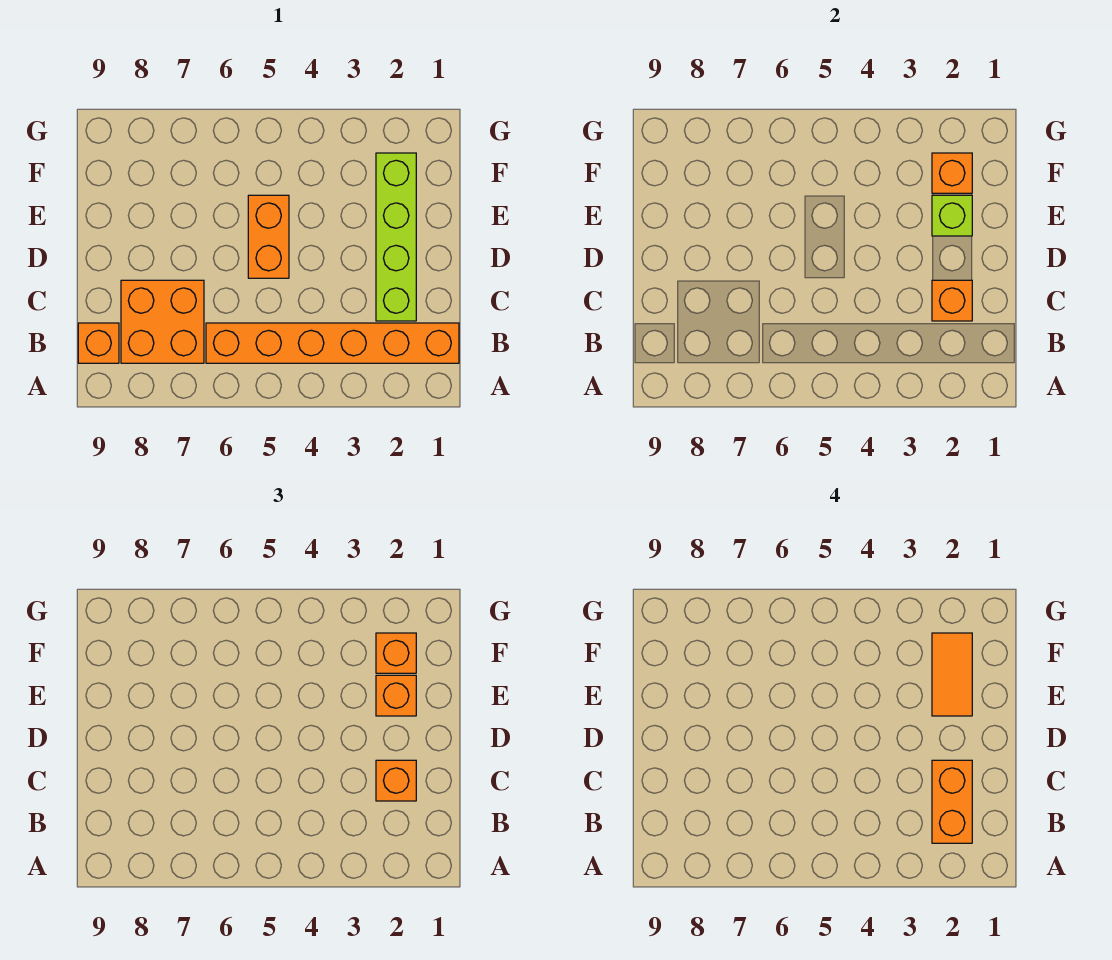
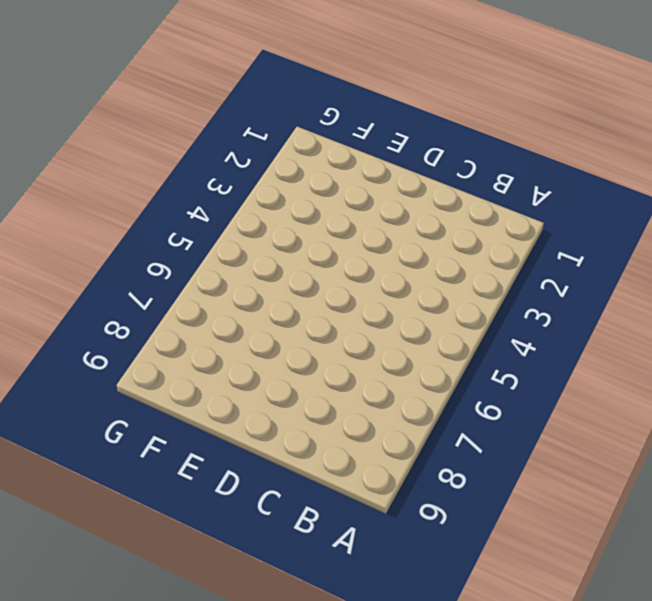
none -> orange brick B1:B6 level 1
none -> orange brick B7:C8 level 1
none -> orange brick B9 level 1

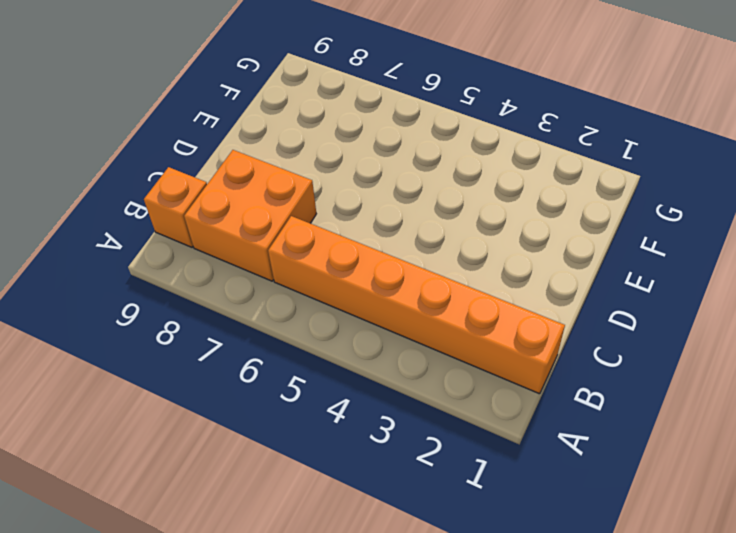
none -> lime brick C2:F2 level 1
none -> orange brick D5:E5 level 1
none -> orange brick C2 level 2

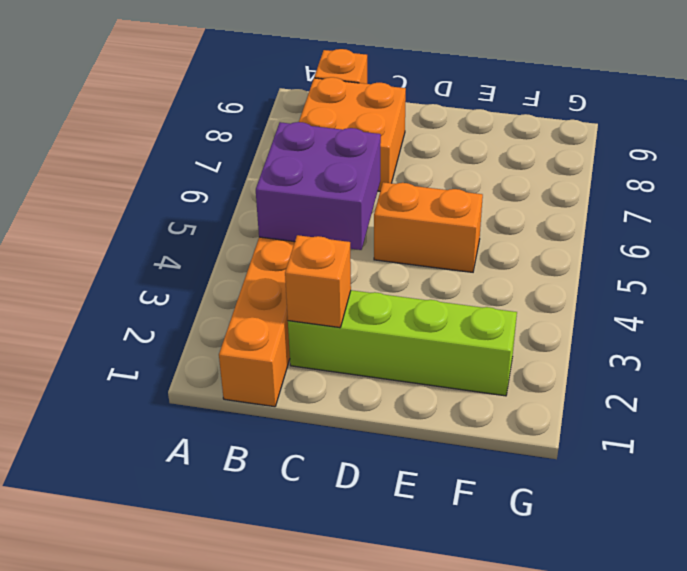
purple brick B4:C5 level 2 -> none
none -> lime brick E2 level 2
none -> orange brick F2 level 2
none -> orange brick C2 level 3

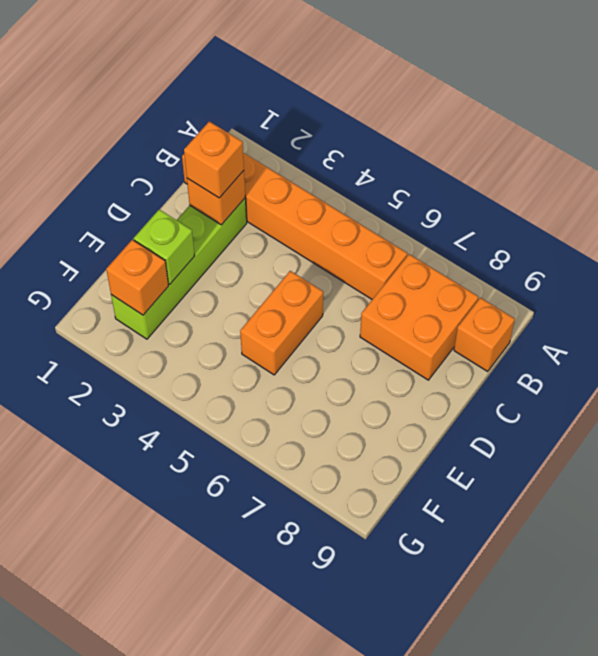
none -> orange brick E2 level 3
none -> orange brick F2 level 3
none -> orange brick B2:C2 level 4

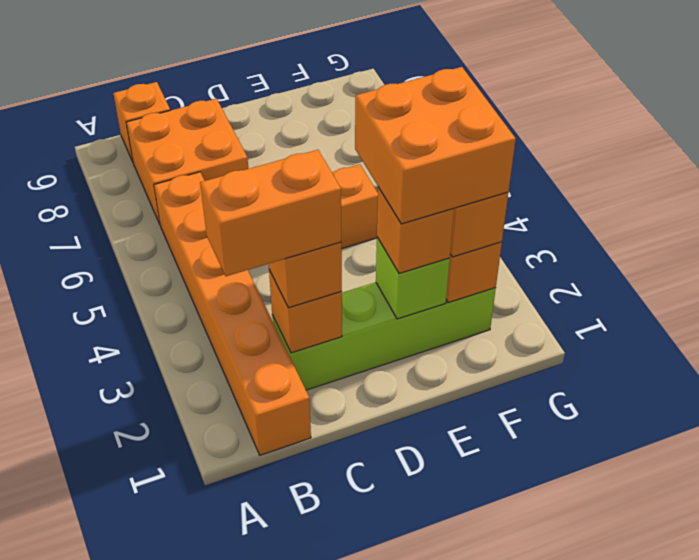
orange brick E2:F3 level 4 -> orange tile E2:F2 level 4

